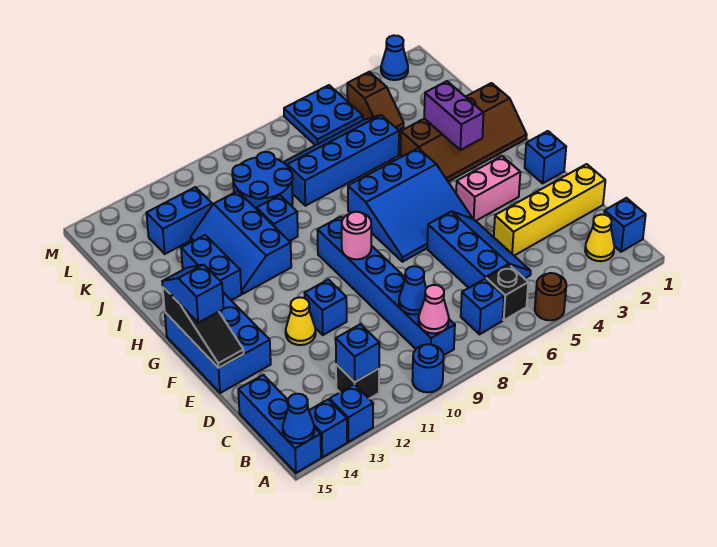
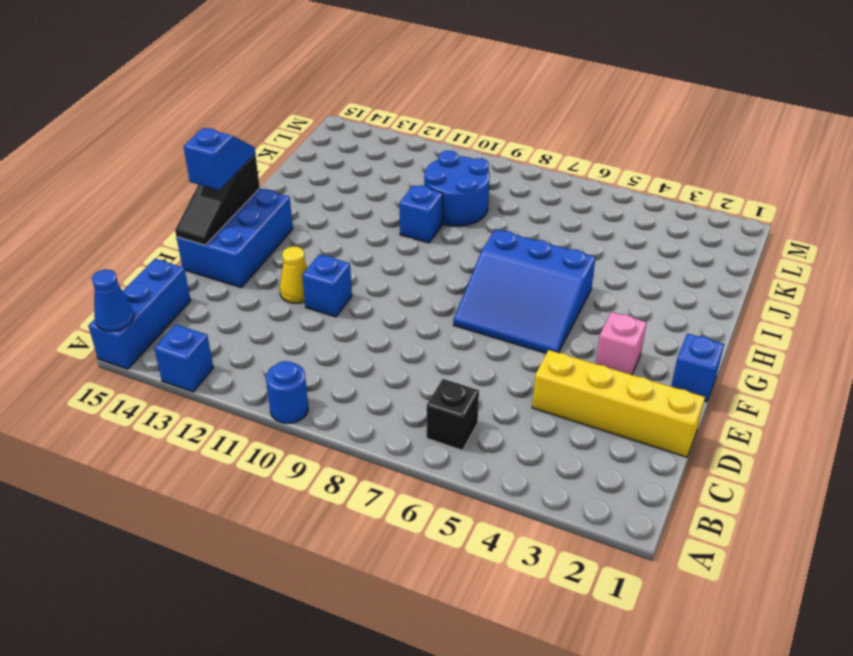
pink brick F3 level 1 -> pink brick F3:F4 level 1
none -> brown round brick A5 level 1
none -> blue brick A14 level 1
none -> blue brick B1 level 1
none -> yellow cone B2 level 1

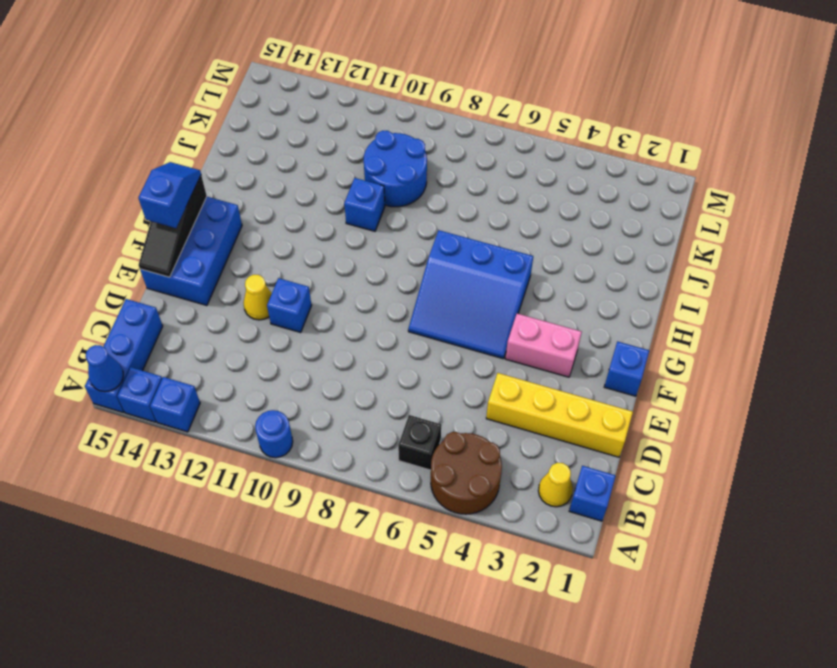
brown round brick A4:B5 level 1 -> brown round brick A5 level 1
none -> blue brick B7 level 1
none -> blue brick B9:G9 level 1
none -> black brick B12 level 1
none -> blue slope C5:E6 level 1 top 6

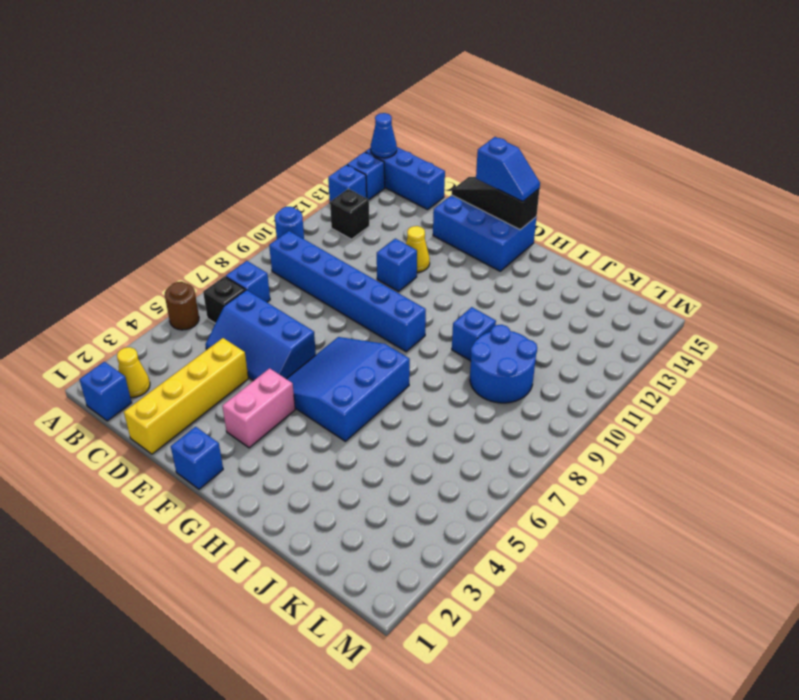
none -> brown slope H1:I4 level 1 top I
none -> blue slope H11:J12 level 1 top 11
none -> blue brick H13:I13 level 1
none -> blue slope J5:K8 level 1 top J

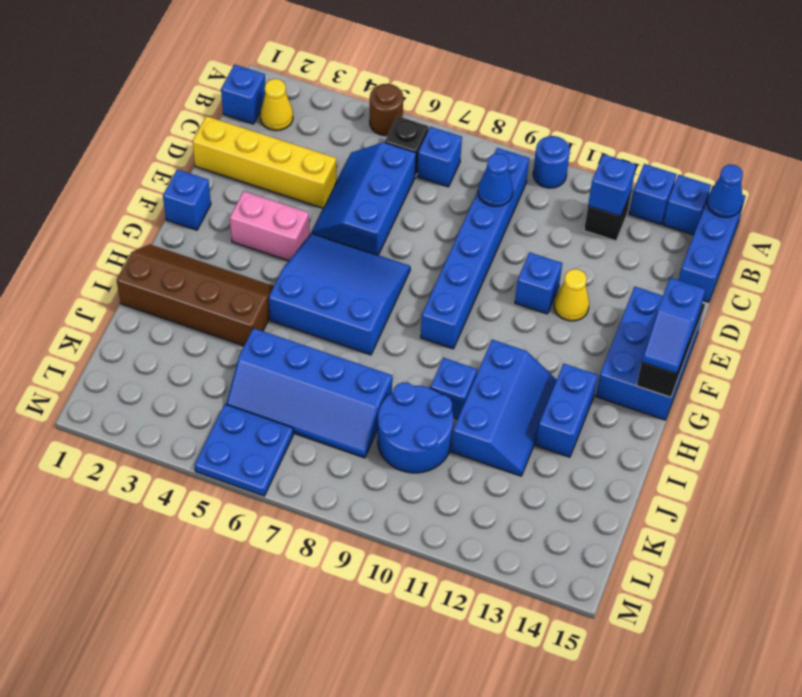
none -> brown slope K4:L4 level 1 top L
none -> blue brick K12:K13 level 1
none -> blue cone M2 level 1
none -> pink cone B9 level 2

